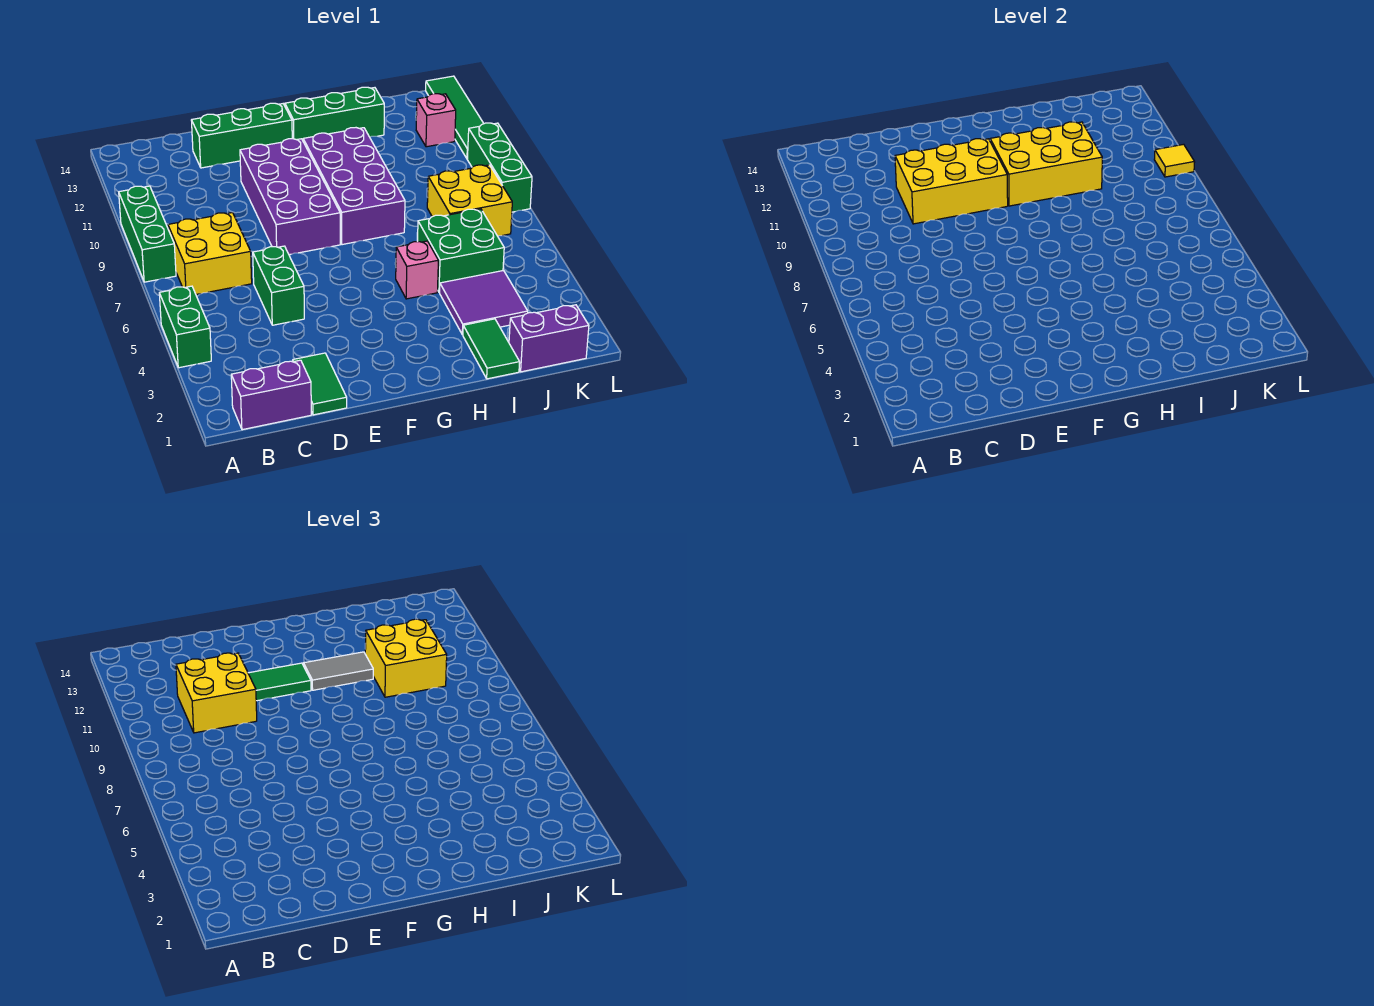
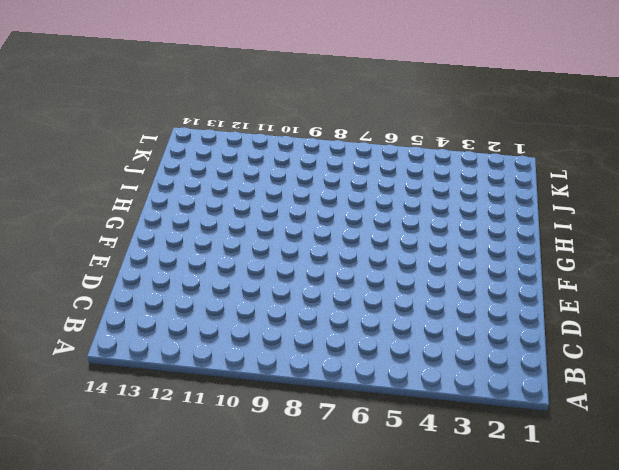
none -> green brick A4:A5 level 1
none -> green brick A8:A10 level 1
none -> purple brick B1:C1 level 1

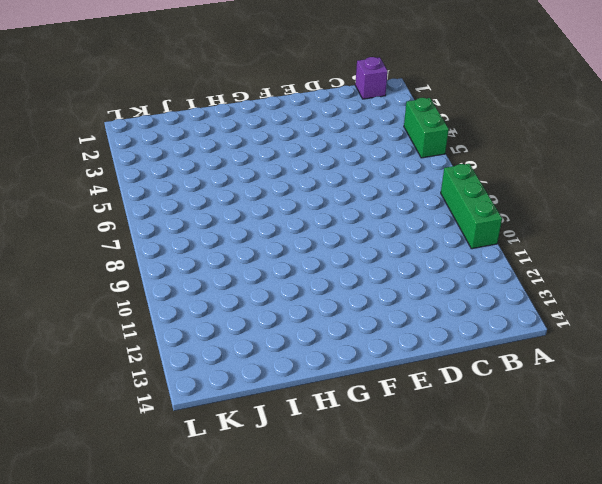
purple brick B1 level 1 -> purple brick B1:C1 level 1
none -> yellow brick B7:C8 level 1
none -> green tile D1:D2 level 1
none -> green brick D5:D6 level 1

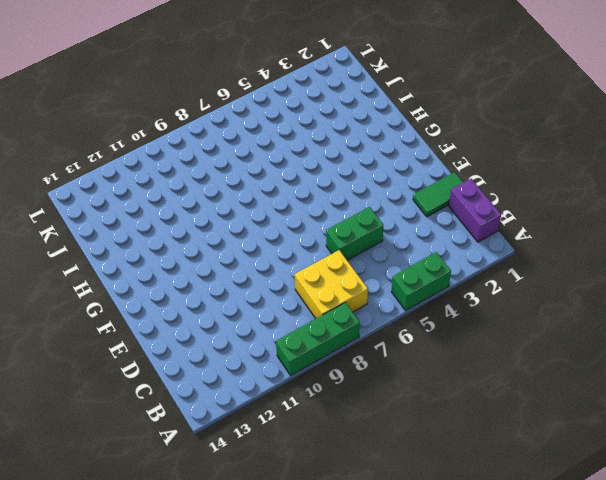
none -> green brick D13:F13 level 1
none -> purple brick E8:F11 level 1
none -> purple brick G8:H11 level 1

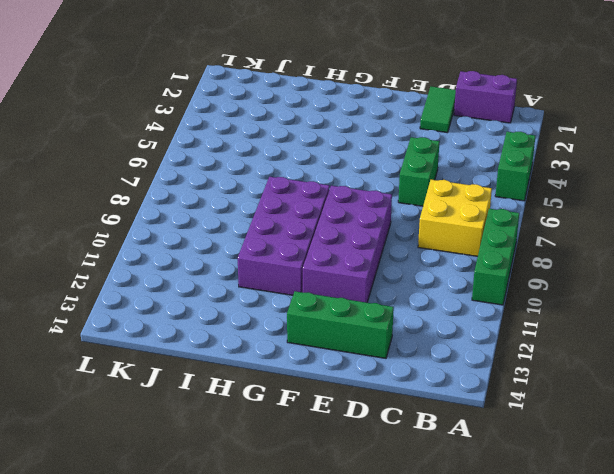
none -> green brick G13:I13 level 1
none -> pink brick H5 level 1
none -> green tile I1:I2 level 1

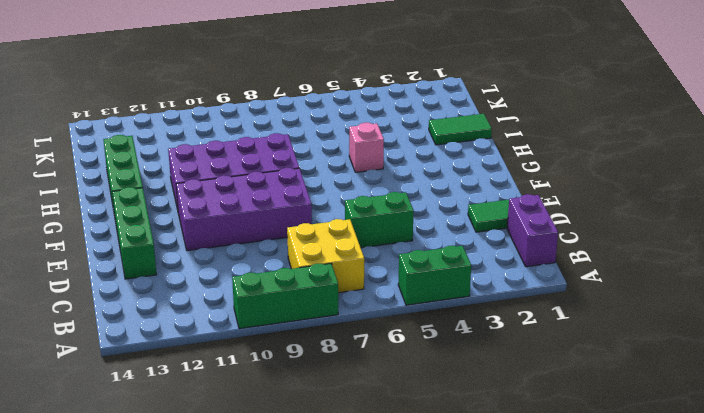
none -> purple tile I3:J4 level 1
none -> green brick I5:J6 level 1
none -> purple brick J1:K1 level 1

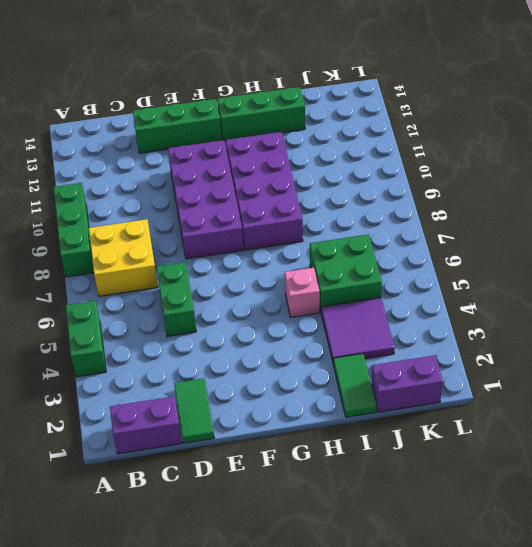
none -> yellow brick J7:K8 level 1
none -> pink brick K12 level 1
none -> green brick L8:L10 level 1

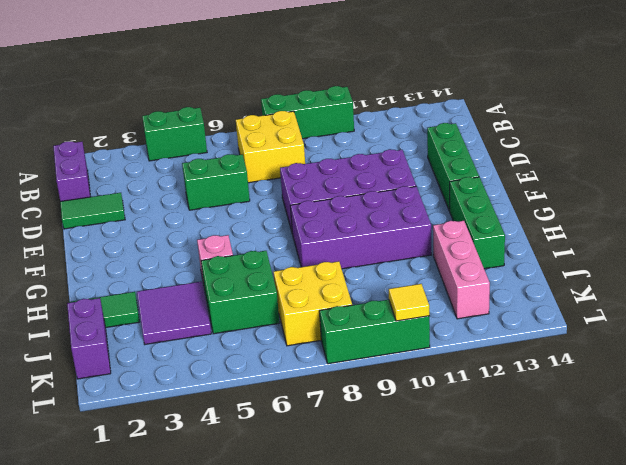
pink brick I12:K12 level 1 -> pink brick K12 level 1
none -> green tile L11:L14 level 1
none -> yellow brick D10:F11 level 2
none -> yellow brick G10:I11 level 2

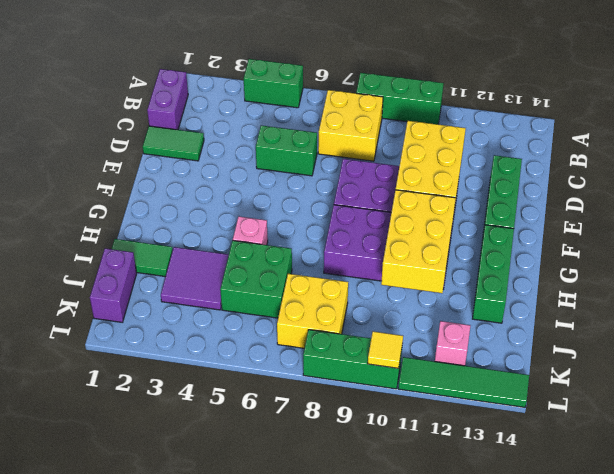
none -> yellow brick C10:D11 level 3
none -> green tile E11:F11 level 3
none -> grey tile G11:H11 level 3

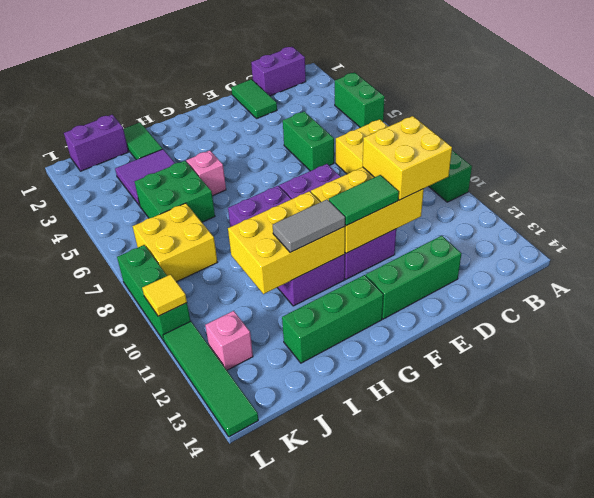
none -> yellow brick I10:J11 level 3

